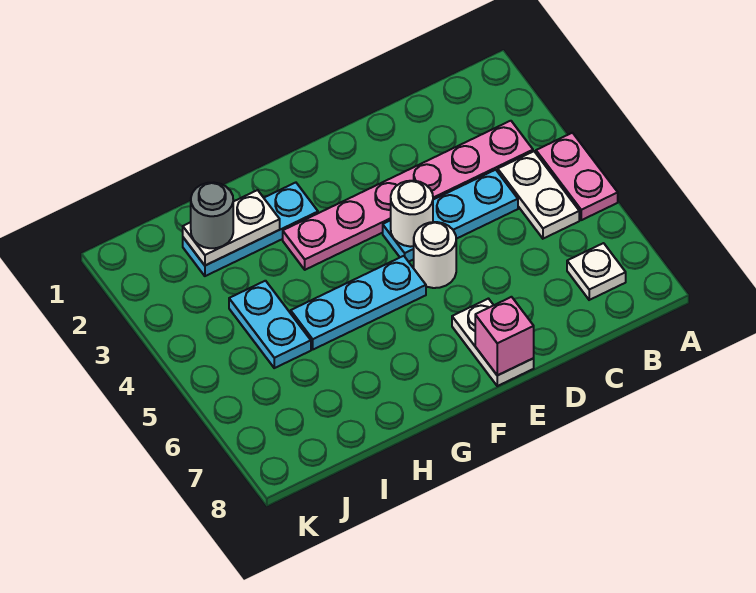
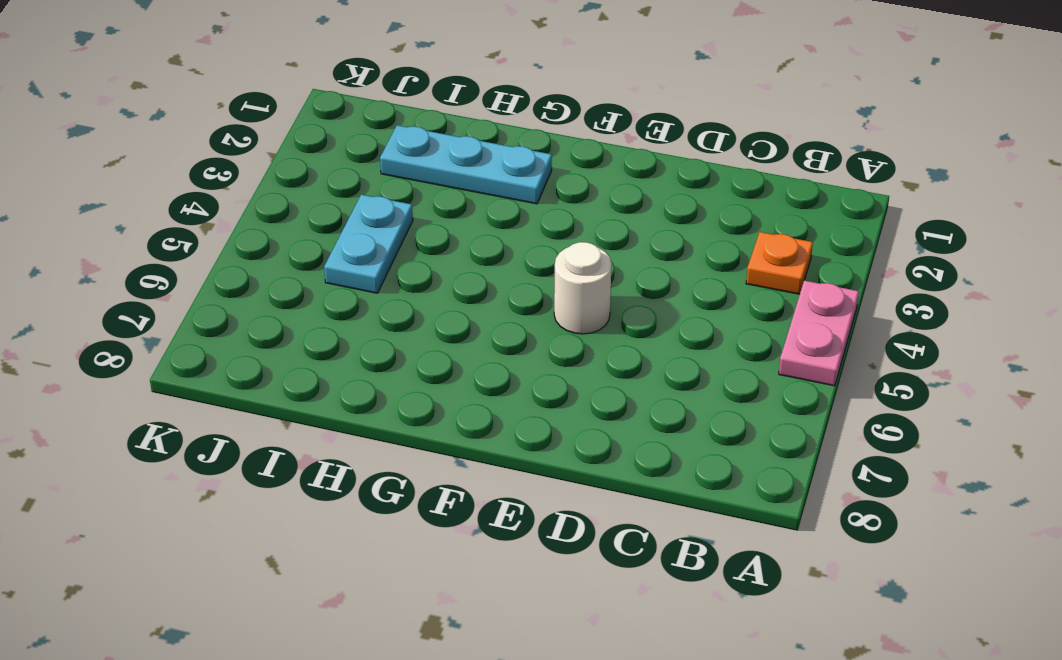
orange plate B3 level 1 -> pink plate B3:G3 level 1
none -> white plate B4:B5 level 1
none -> white plate B7 level 1
none -> cyan plate C4:E4 level 1

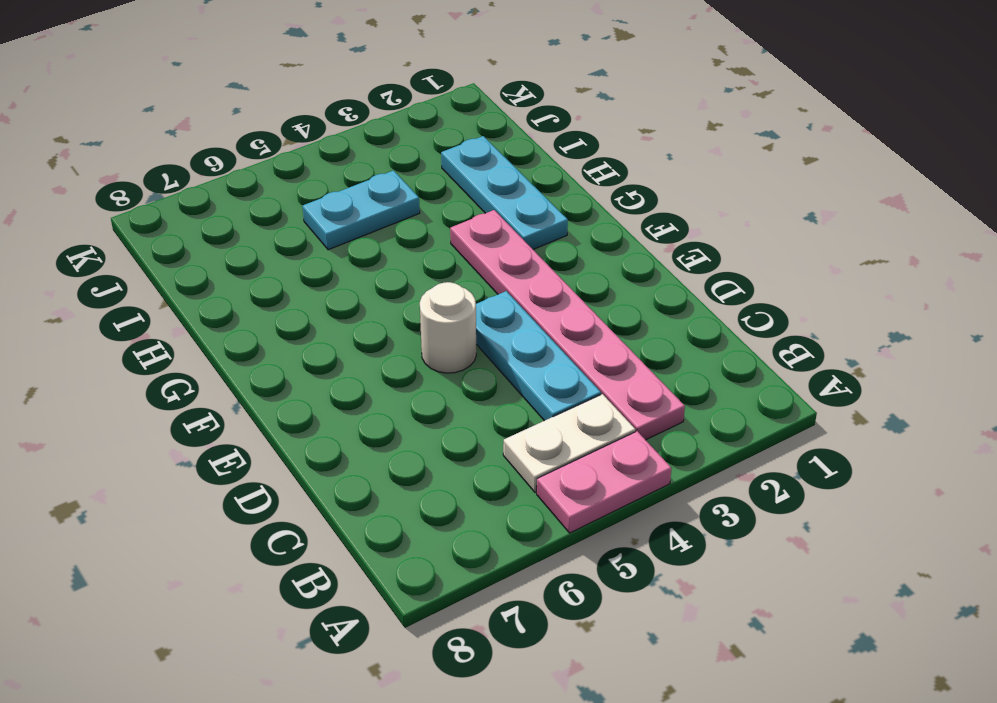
none -> white plate B7 level 1
none -> white plate E7:E8 level 1
none -> cyan plate F5:H5 level 1

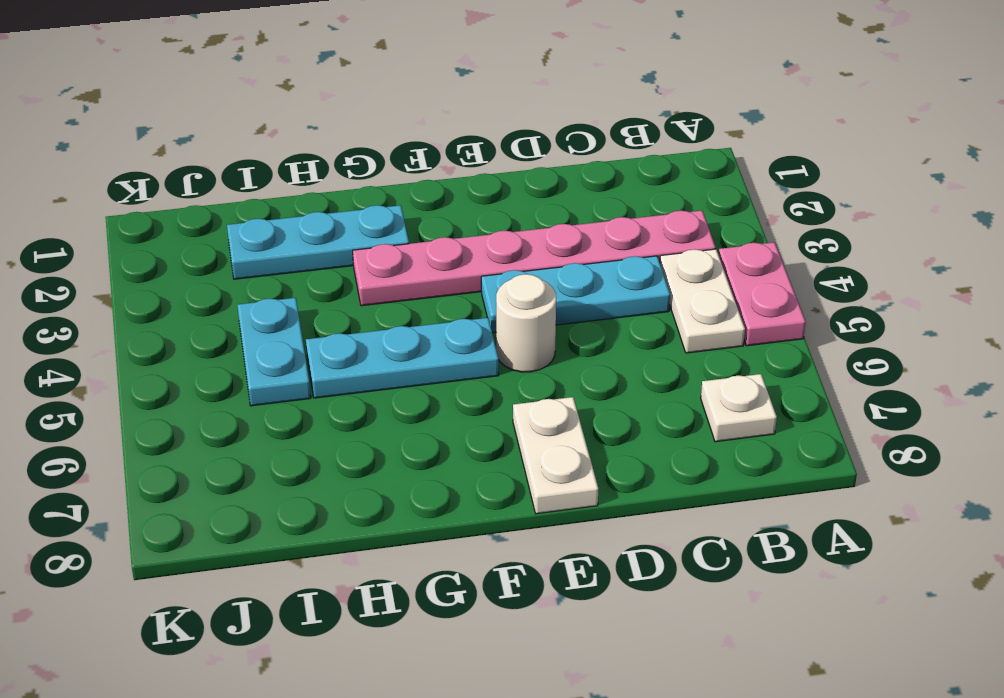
none -> white round brick E4 level 2
none -> pink brick E8 level 2
none -> white plate H2:I2 level 2

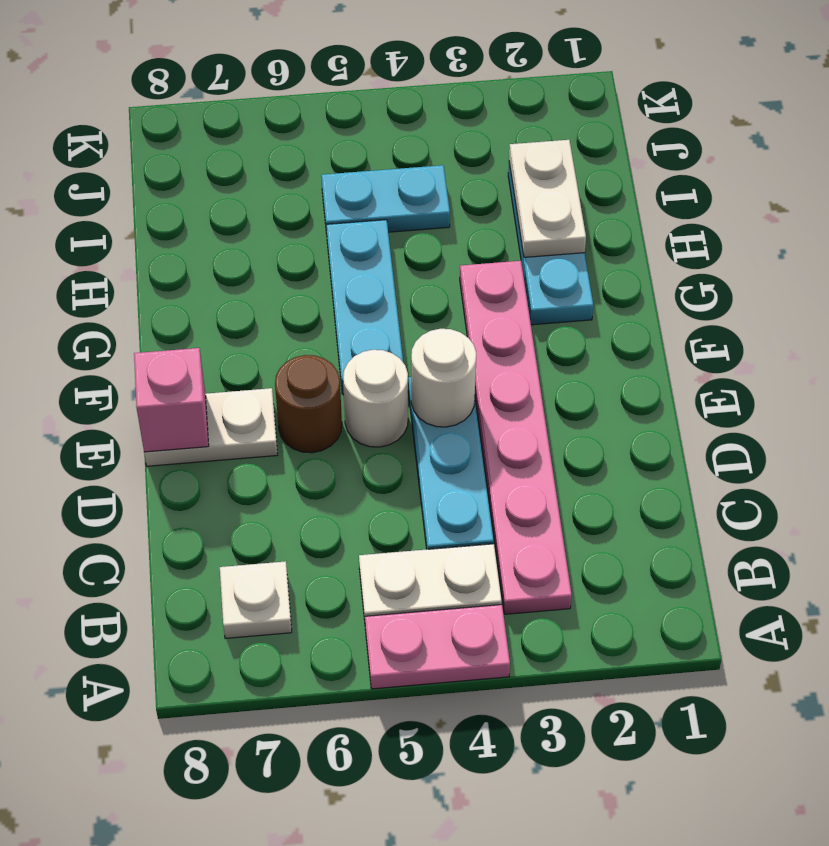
brown round brick E6 level 1 -> none
none -> grey round brick I2 level 3

